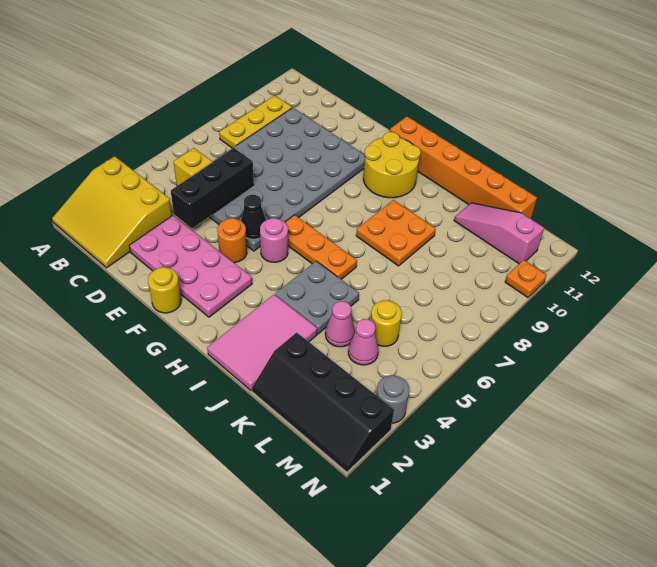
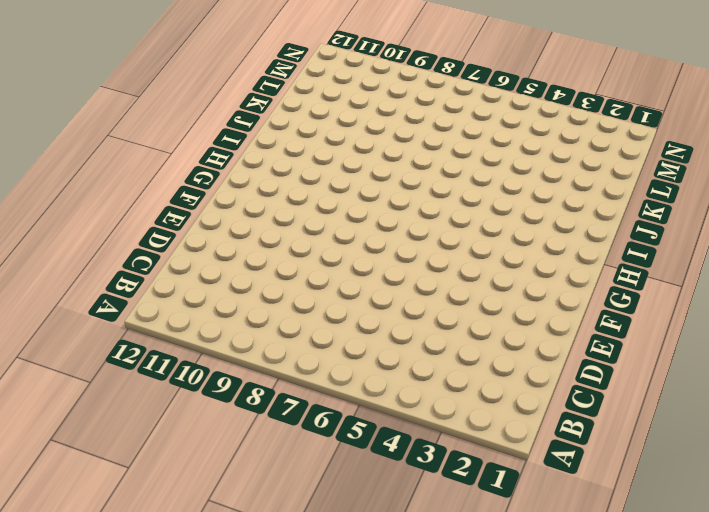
none -> yellow slope A1:C3 level 1 top 3
none -> yellow plate B8:B10 level 1
none -> grey plate C5:F10 level 1

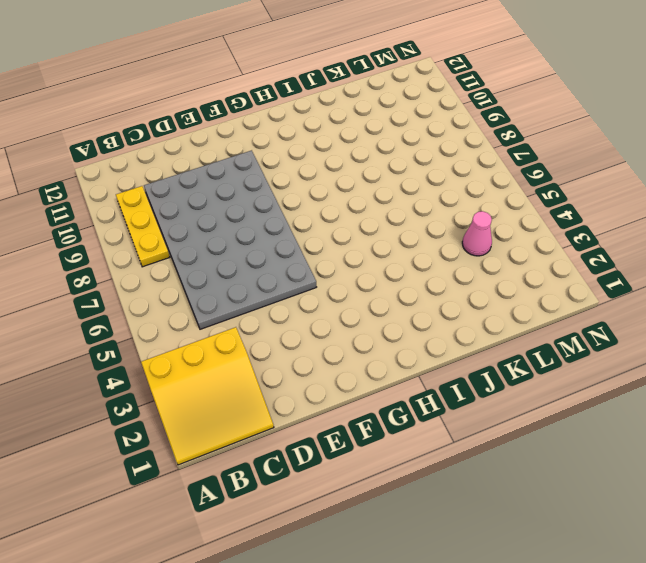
none -> pink plate D2:G3 level 1
none -> yellow round brick F1 level 1
none -> orange round brick F4 level 1

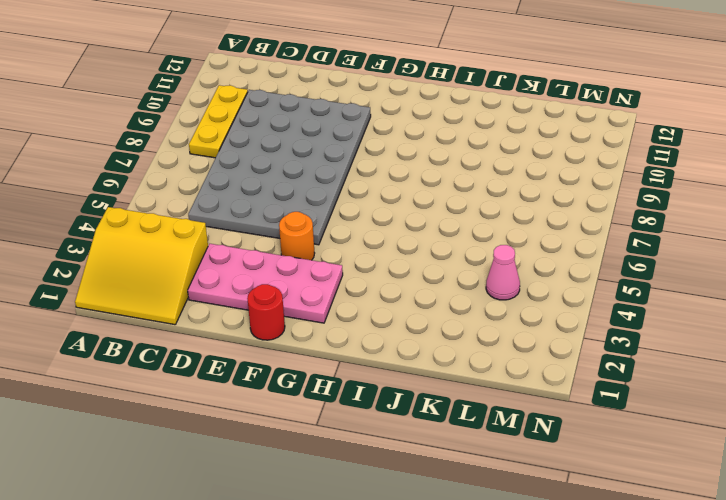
red round brick F1 level 1 -> yellow round brick F1 level 1
none -> pink round brick G5 level 1
none -> orange plate G6:I6 level 1
none -> yellow round brick G10:H11 level 1

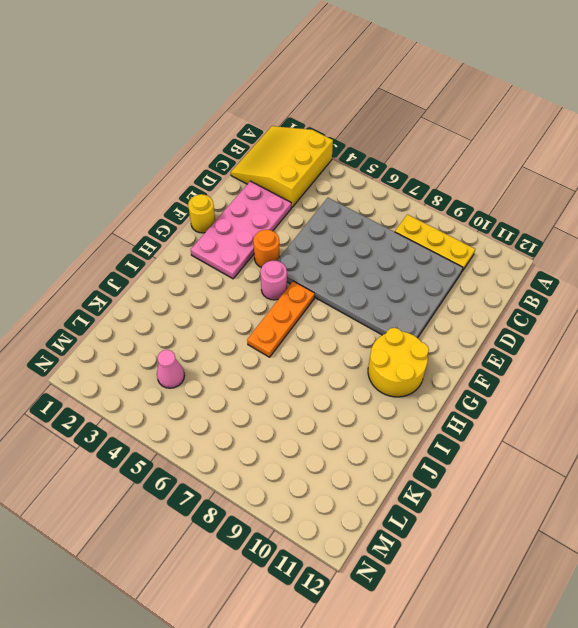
none -> orange brick G12:L12 level 1
none -> pink tile I1:J3 level 1
none -> grey plate I4:J5 level 1

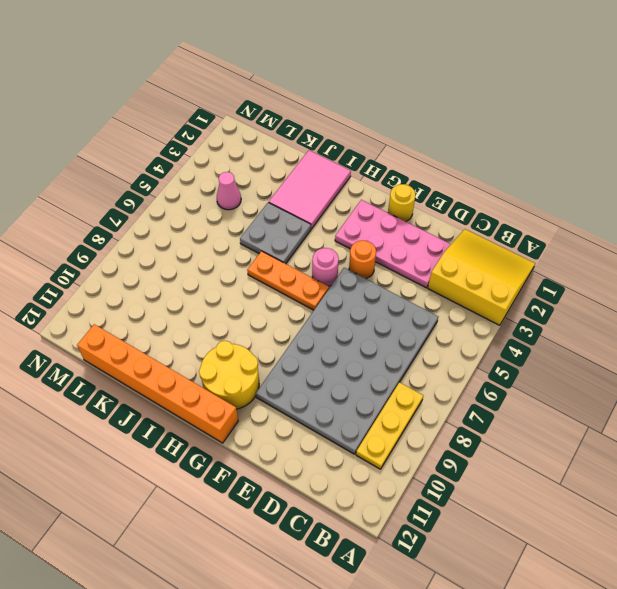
none -> orange plate I8:J9 level 1
none -> black slope K1:N2 level 1 top 2
none -> pink cone K4 level 1

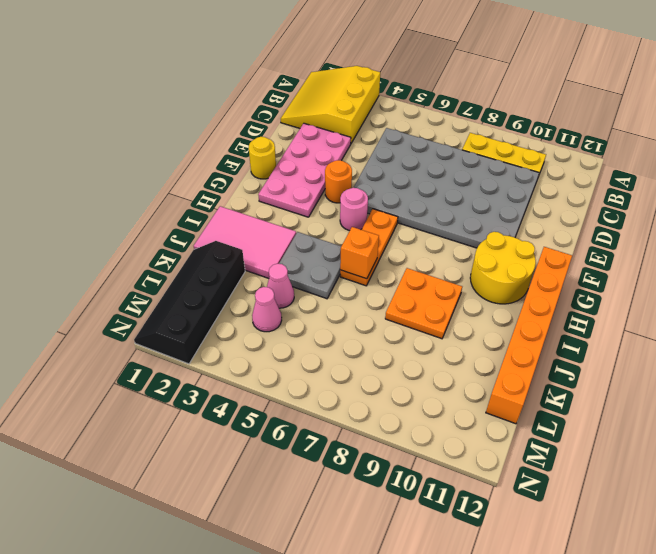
orange brick I6 level 2 -> none
none -> pink slope K11:M11 level 1 top M
none -> yellow round brick L5 level 1
none -> grey round brick N3 level 1

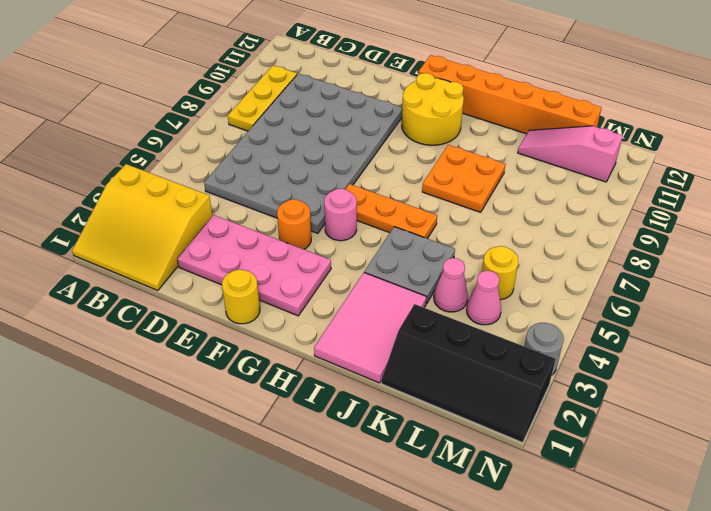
none -> orange plate N10 level 1
none -> yellow brick C5 level 2
none -> black brick D4:D6 level 2

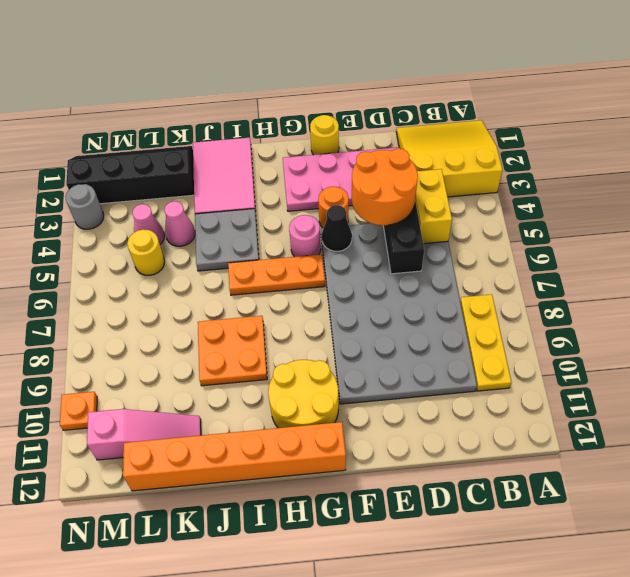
yellow brick C4:C5 level 2 -> yellow brick C5 level 2
orange round brick D4:E5 level 3 -> none

